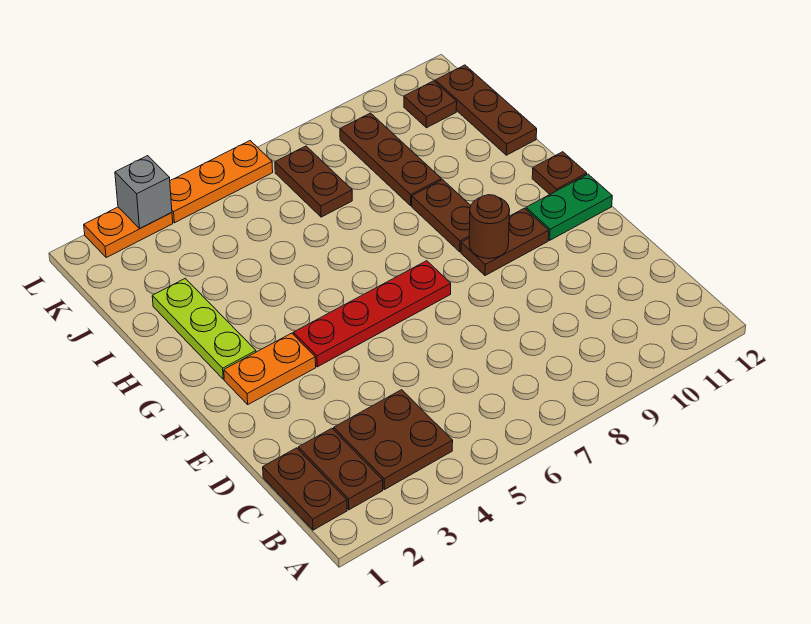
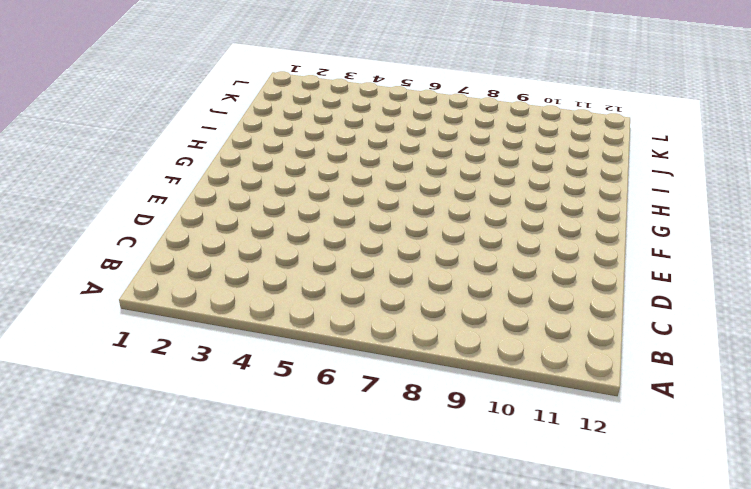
none -> brown plate B1:C1 level 1
none -> brown plate B2:C2 level 1
none -> brown plate B3:C4 level 1

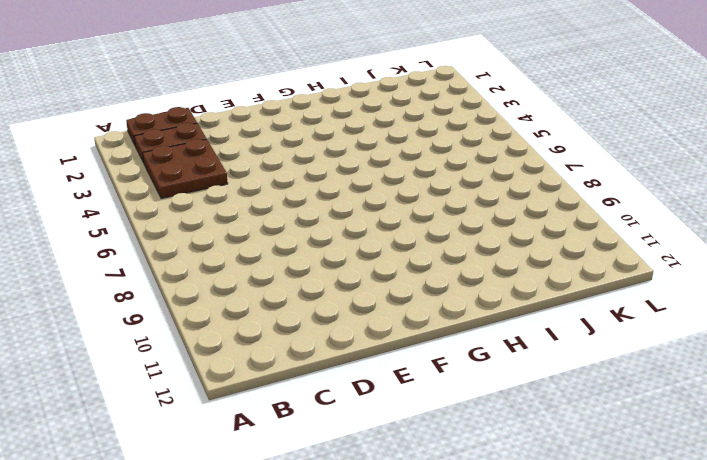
none -> orange plate F2:F3 level 1
none -> red plate F4:F7 level 1
none -> brown plate F9:F10 level 1

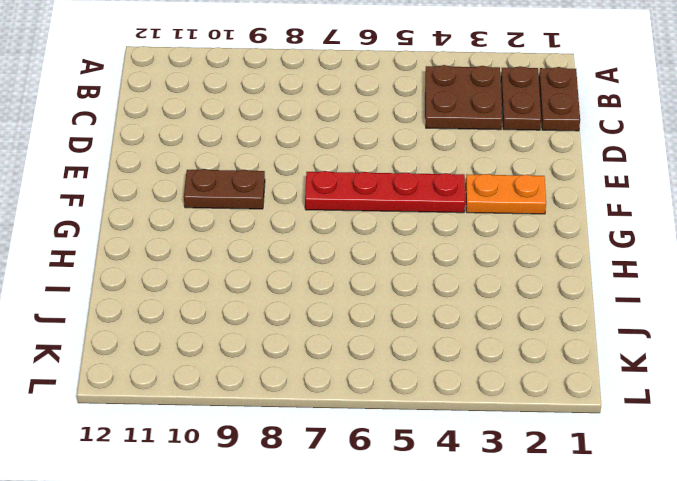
none -> green plate F11:F12 level 1
none -> lime plate G2:I2 level 1
none -> brown plate G9:H9 level 1

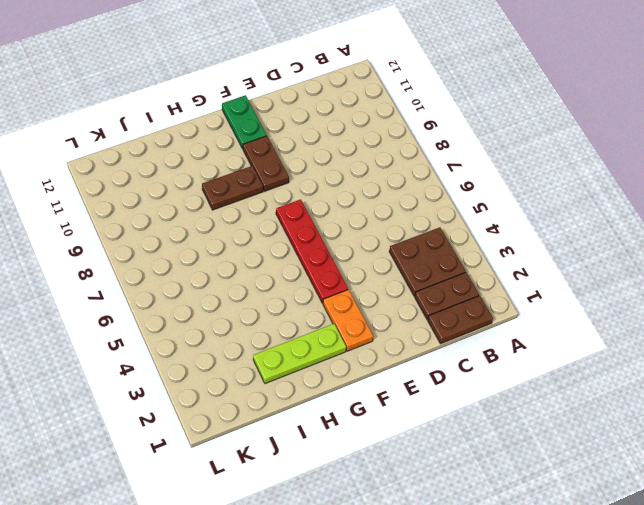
none -> brown plate G12 level 1
none -> brown plate I9:K9 level 1
none -> brown plate I12:K12 level 1

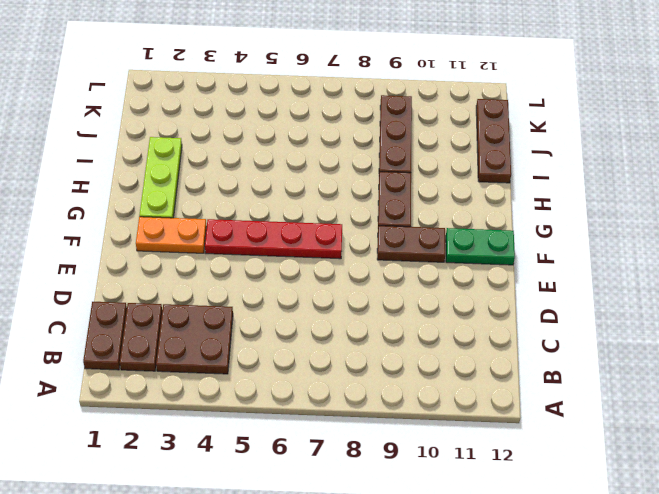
none -> brown plate G12 level 1
none -> brown plate J7:K7 level 1
none -> brown plate K11 level 1

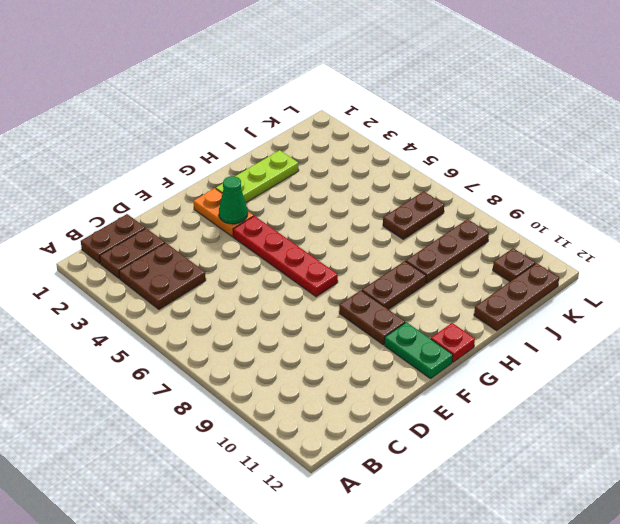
green cone F3 level 2 -> none
red plate G12 level 1 -> brown plate G12 level 1
none -> orange plate L2:L3 level 1
none -> orange plate L4:L6 level 1
none -> brown round brick F9 level 2

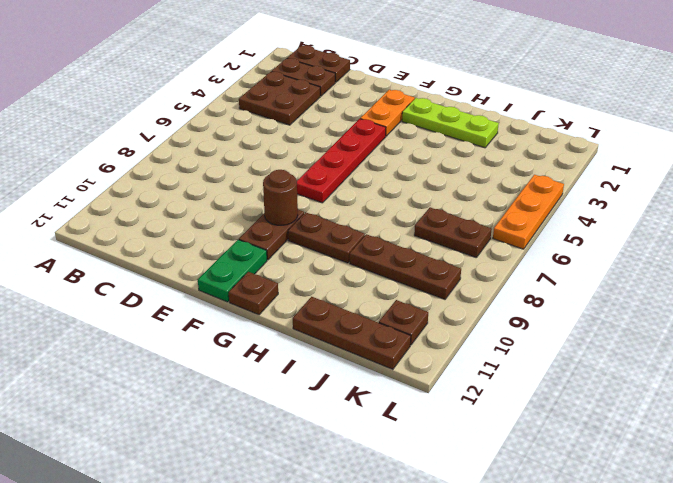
none -> orange plate L2:L3 level 1
none -> grey brick L3 level 2

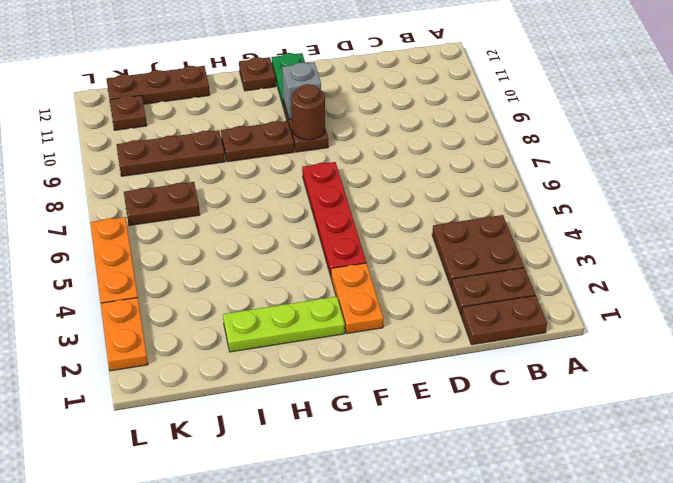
grey brick F10 level 2 -> grey brick L3 level 2

